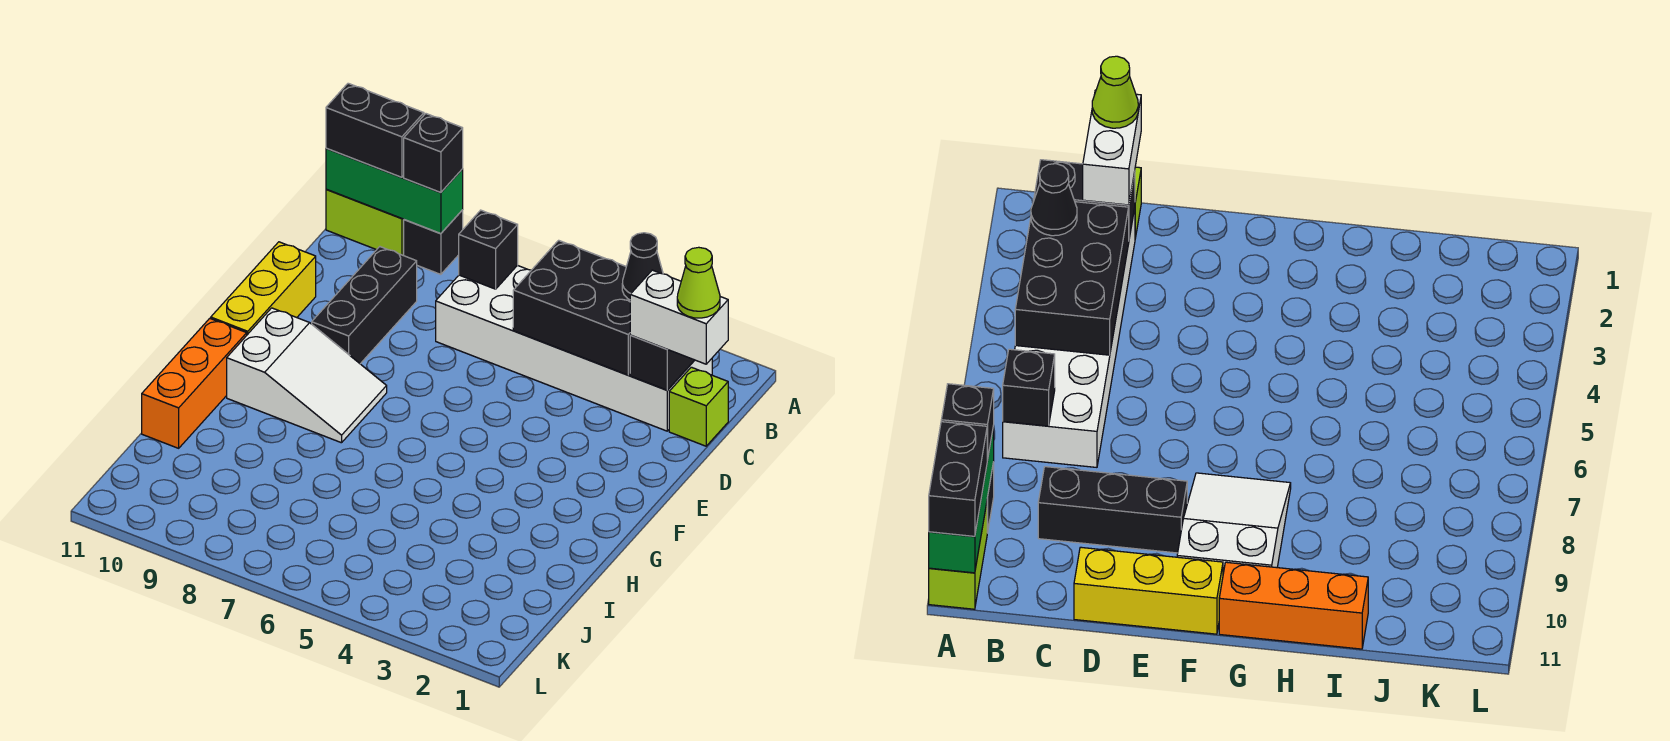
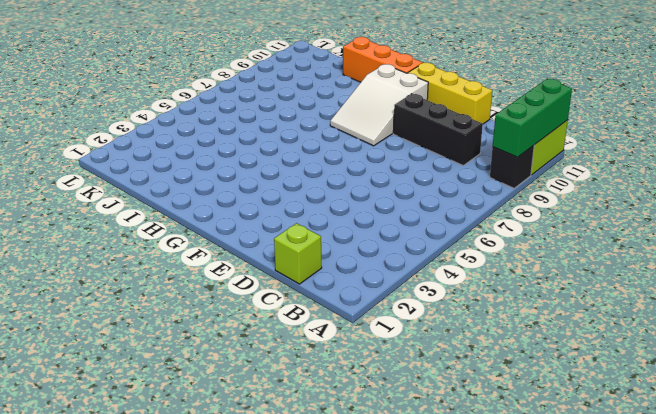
none -> white brick B2:C7 level 1
none -> black brick B2:C2 level 2
none -> black brick B3:C5 level 2

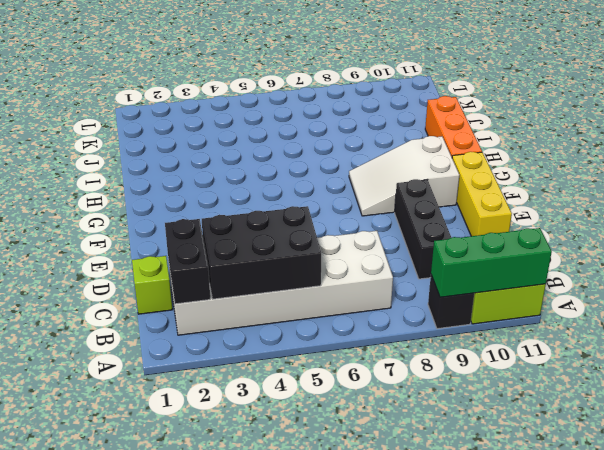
none -> black brick B7 level 2
none -> black brick A9 level 3
none -> black brick A10:A11 level 3

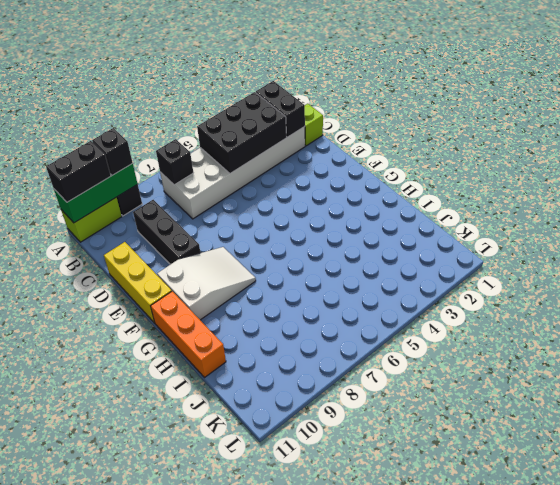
none -> black cone B3 level 3
none -> white brick C1:C2 level 3
none -> lime cone C1 level 4

